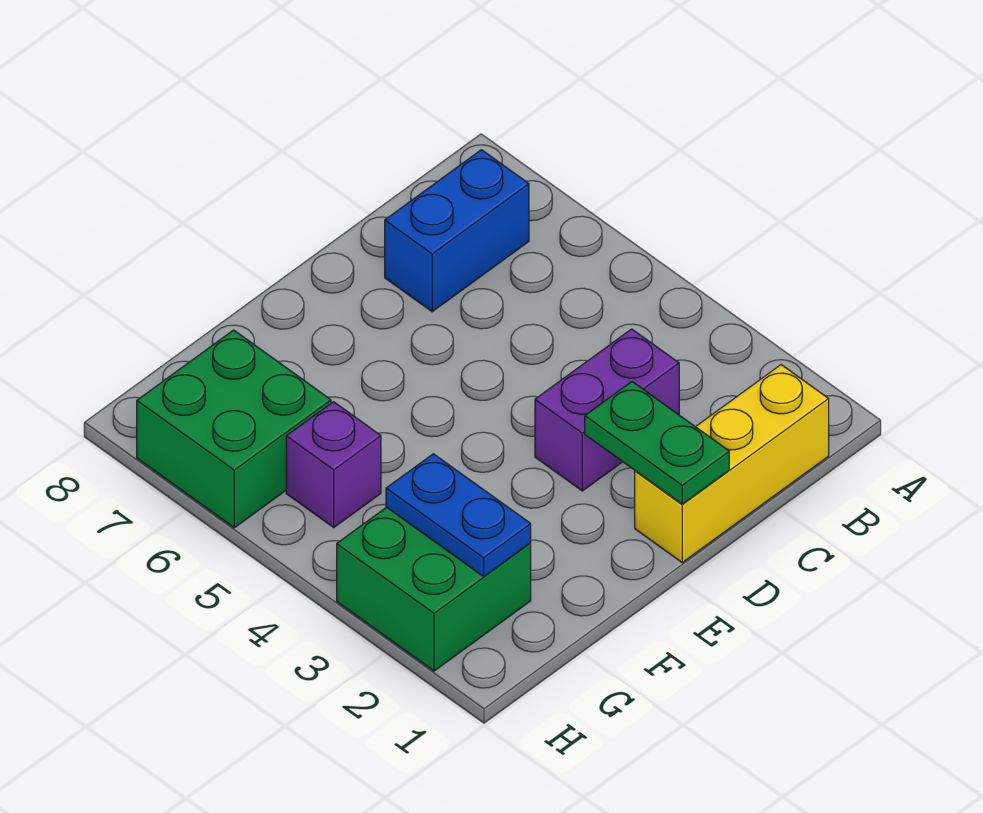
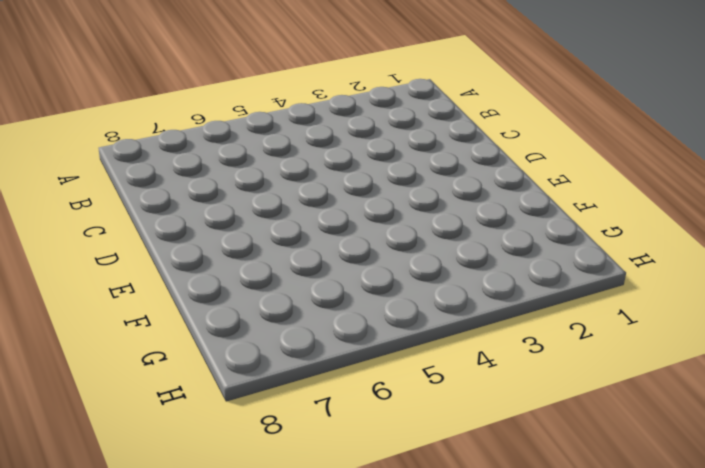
none -> yellow brick B1:D1 level 1
none -> blue brick B7:C7 level 1

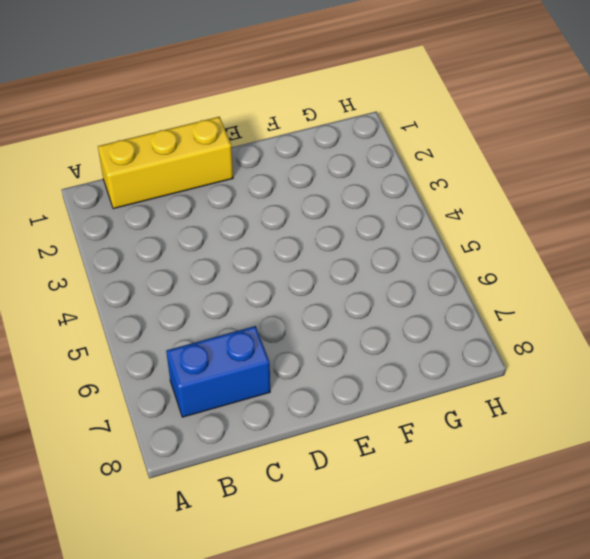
none -> purple brick C3:D3 level 1
none -> green brick G2:H3 level 1

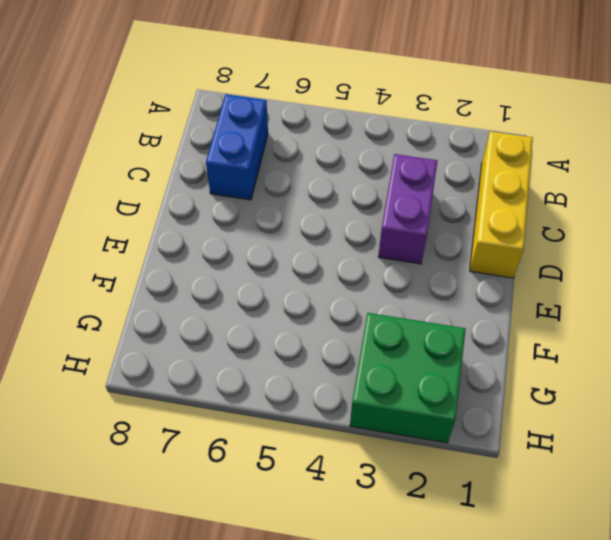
none -> purple brick G5 level 1
none -> green brick G6:H7 level 1

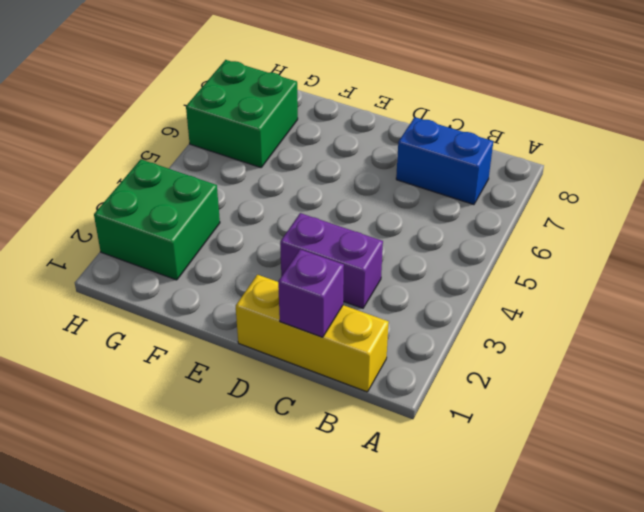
purple brick C1 level 2 -> purple brick G5 level 1
none -> green plate D1:D2 level 2
none -> blue plate G2:G3 level 2

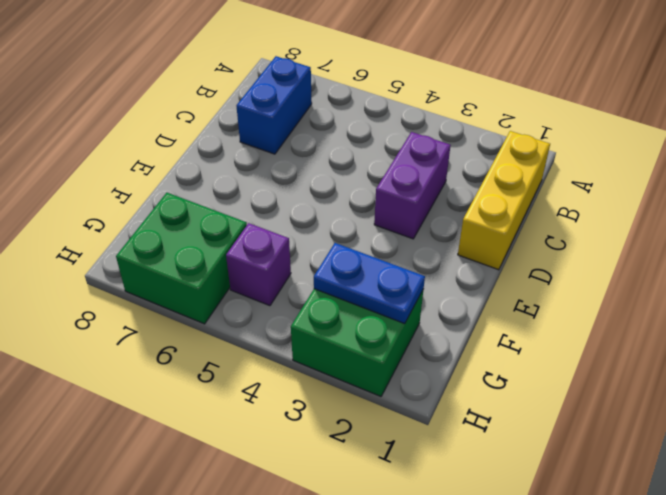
none -> green plate D1:D2 level 2

